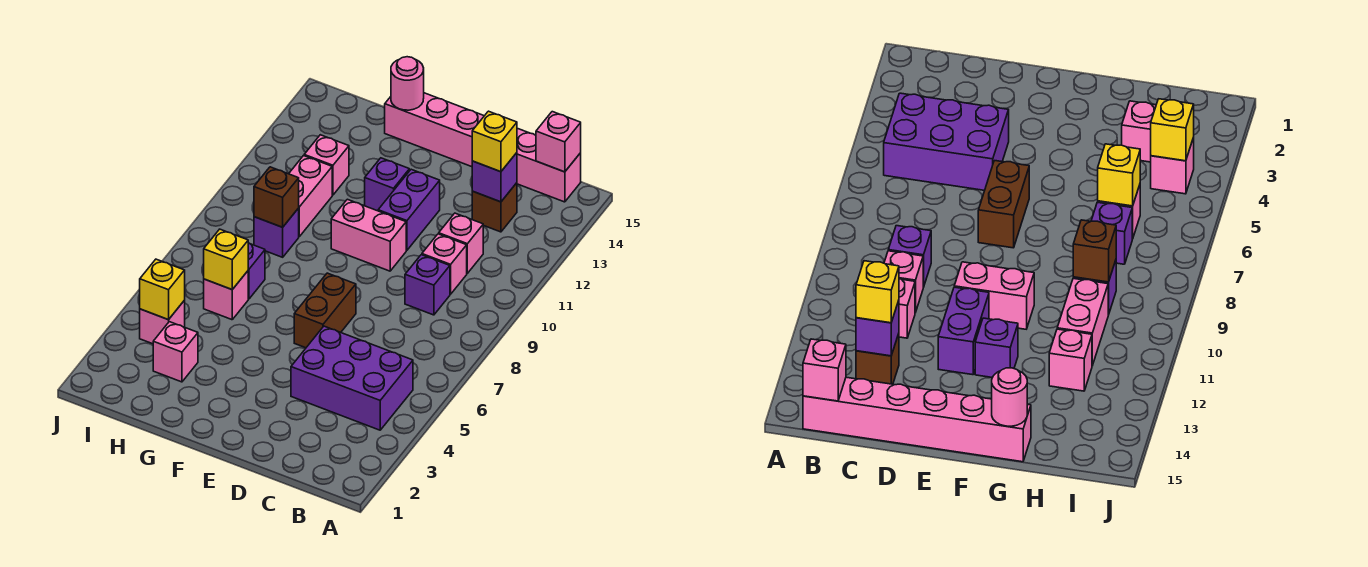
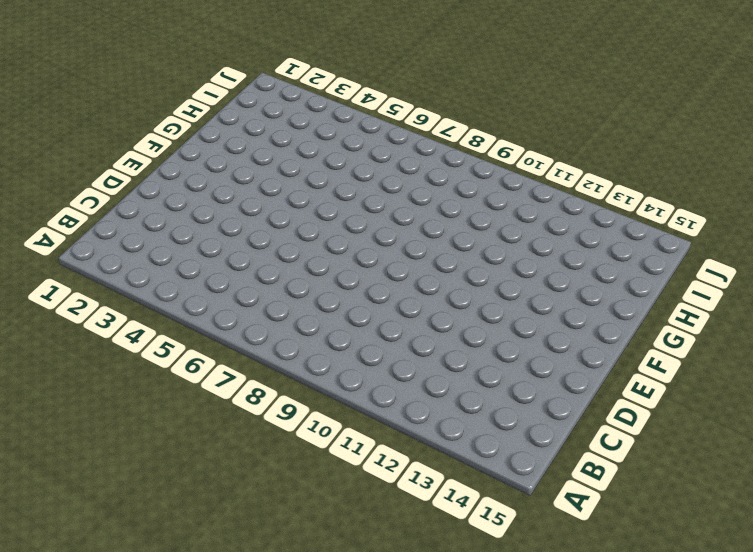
none -> purple brick B4:D5 level 1
none -> pink brick B15:G15 level 1
none -> purple brick C9 level 1

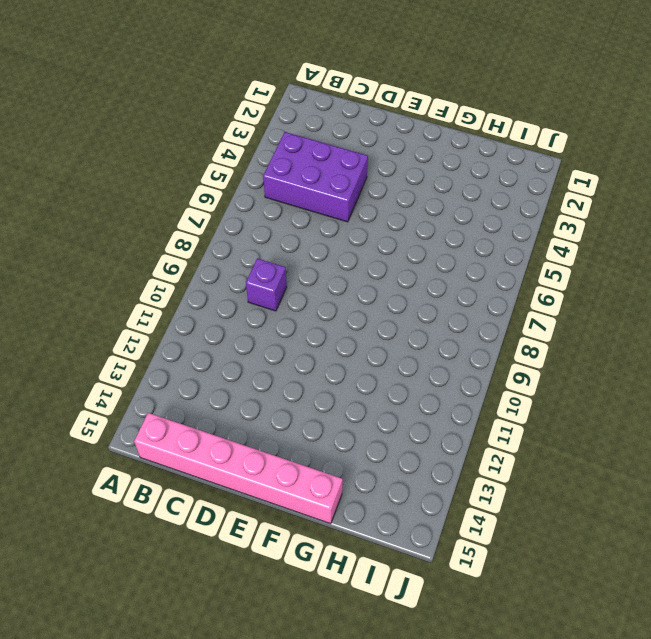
none -> pink brick C10 level 1
none -> pink brick C11 level 1
none -> brown brick C13 level 1

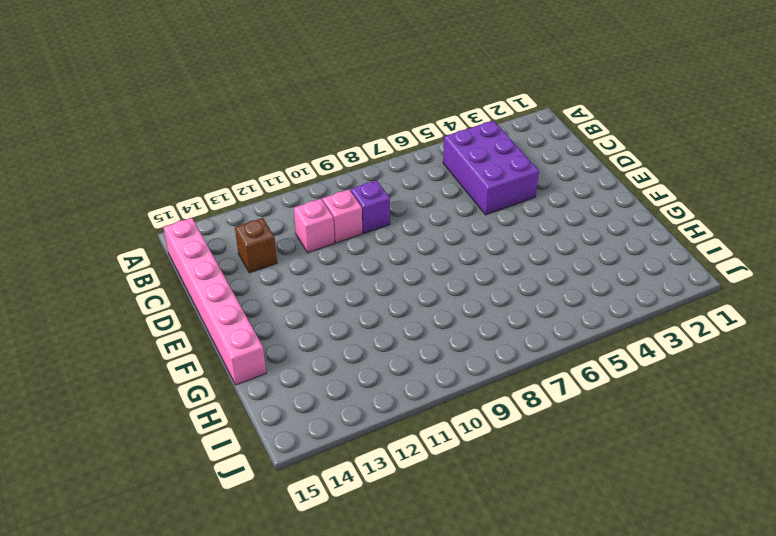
none -> brown brick E6:E7 level 1
none -> pink brick E10:F10 level 1
none -> purple brick E11:E12 level 1

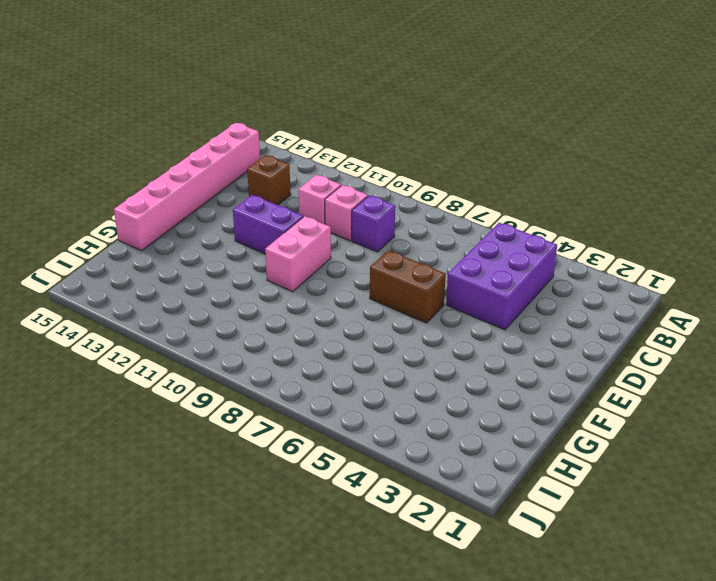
none -> purple brick F12 level 1
none -> pink brick H3 level 1
none -> pink brick H6 level 1

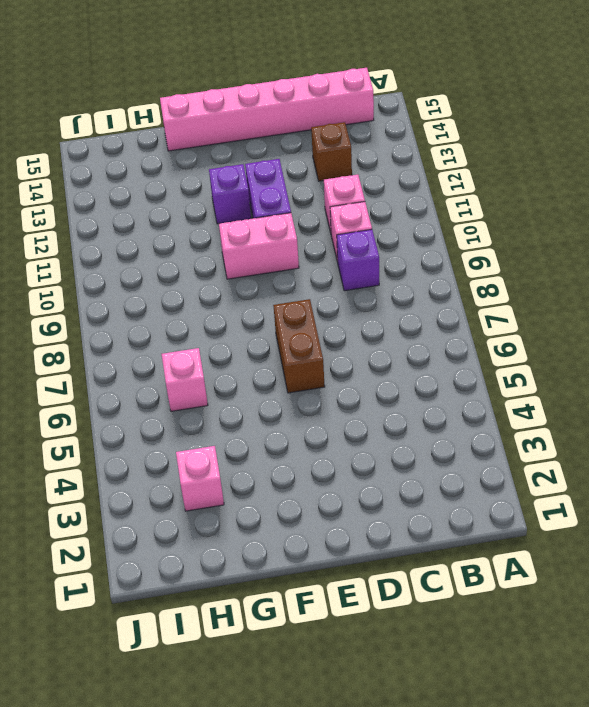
none -> purple brick B4:D5 level 1
none -> purple brick H7 level 1
none -> purple brick H9 level 1

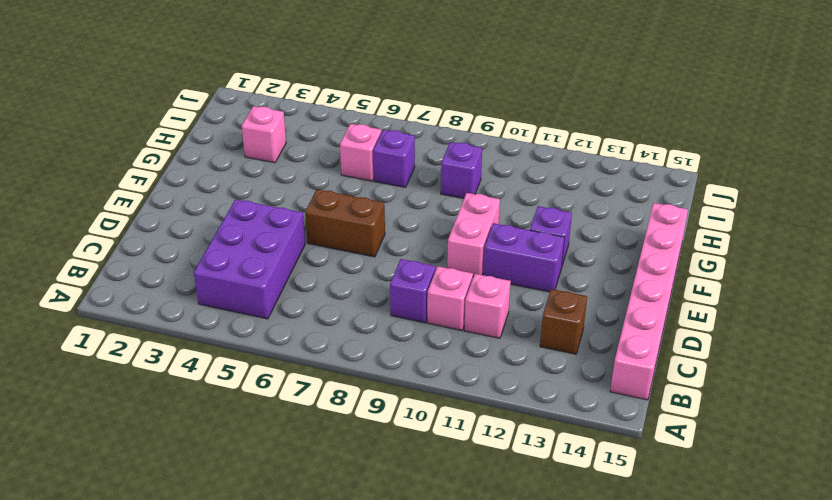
none -> pink brick H10:H11 level 1
none -> pink brick H12 level 1
none -> pink brick I4 level 1

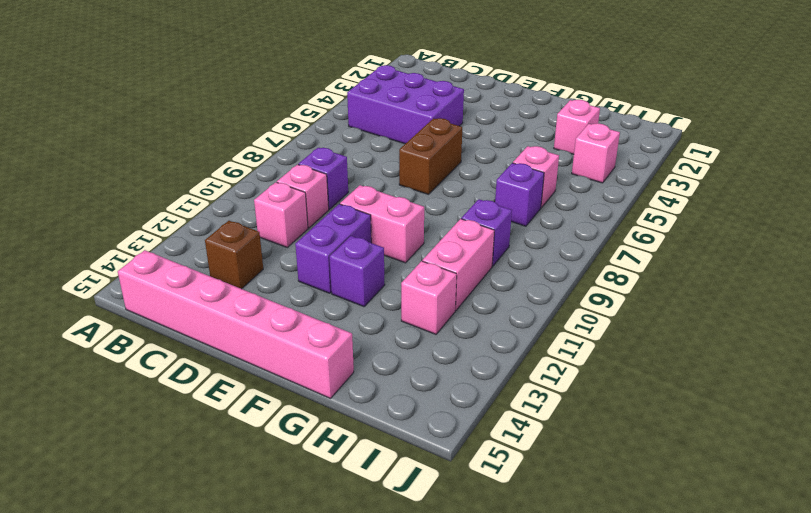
none -> pink brick B15 level 2
none -> purple brick C13 level 2
none -> pink round brick G15 level 2

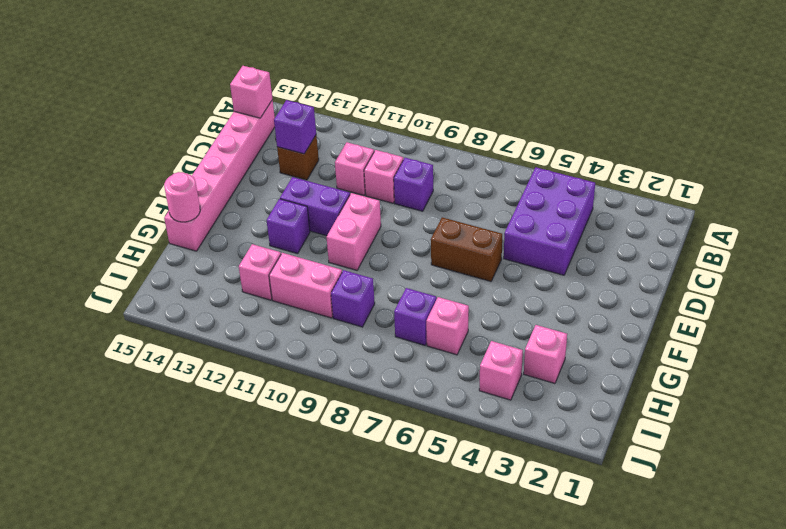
none -> yellow brick H6 level 2
none -> brown brick H9 level 2
none -> yellow brick I4 level 2

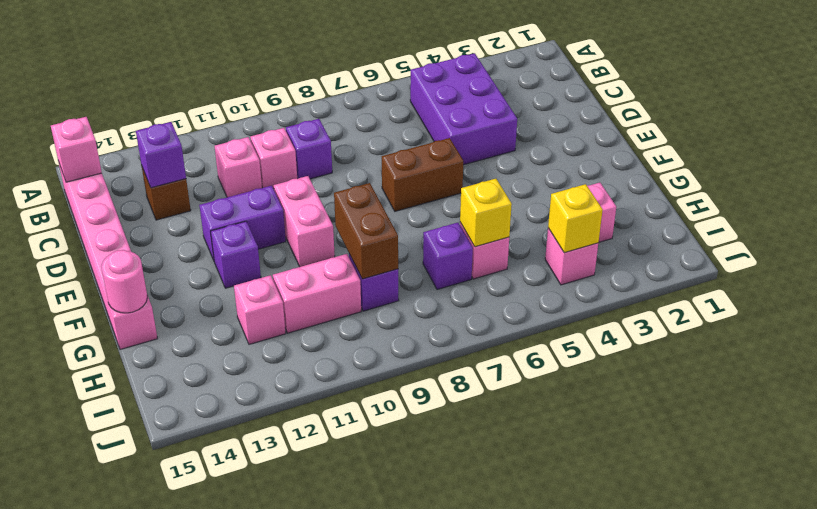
brown brick G9:H9 level 2 -> brown brick H9 level 2
none -> yellow brick C13 level 3

